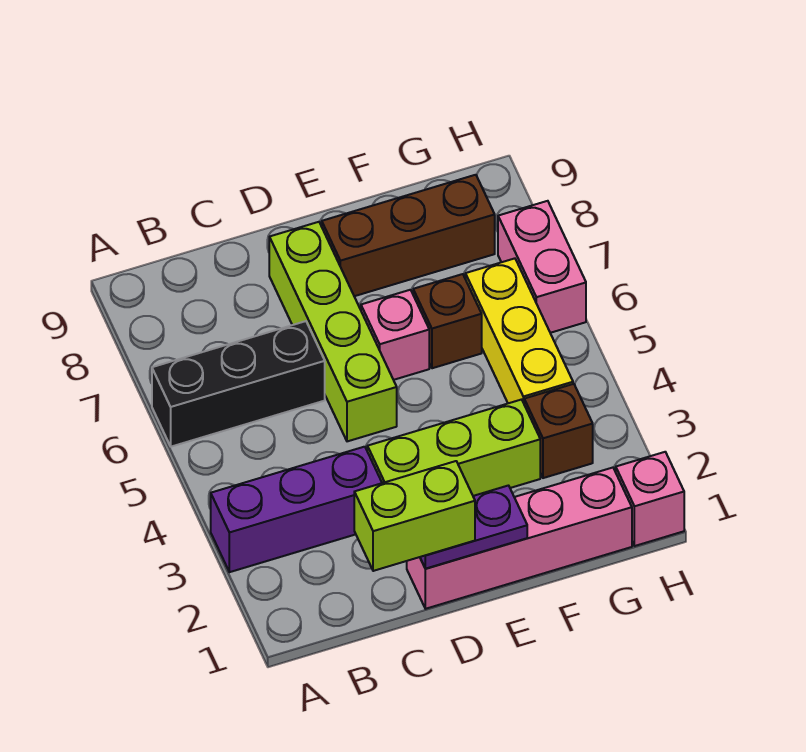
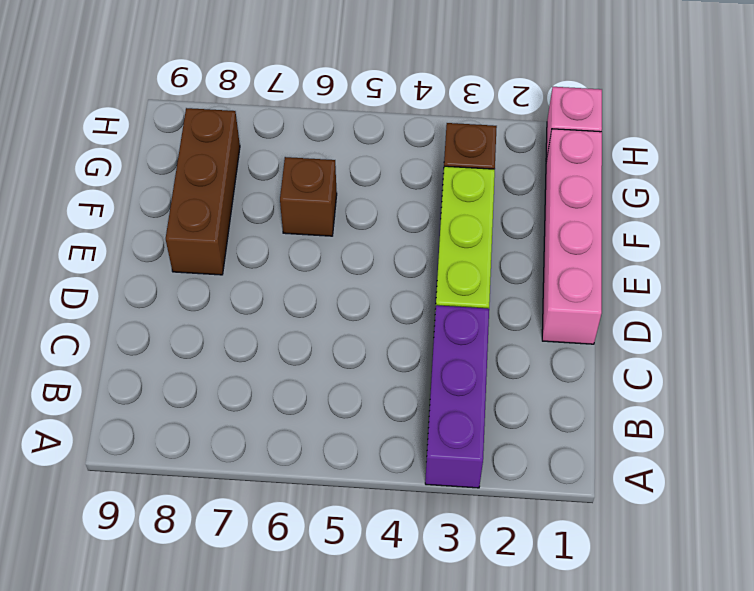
none -> black brick A6:C6 level 1
none -> lime brick D5:D8 level 1
none -> pink brick E6 level 1

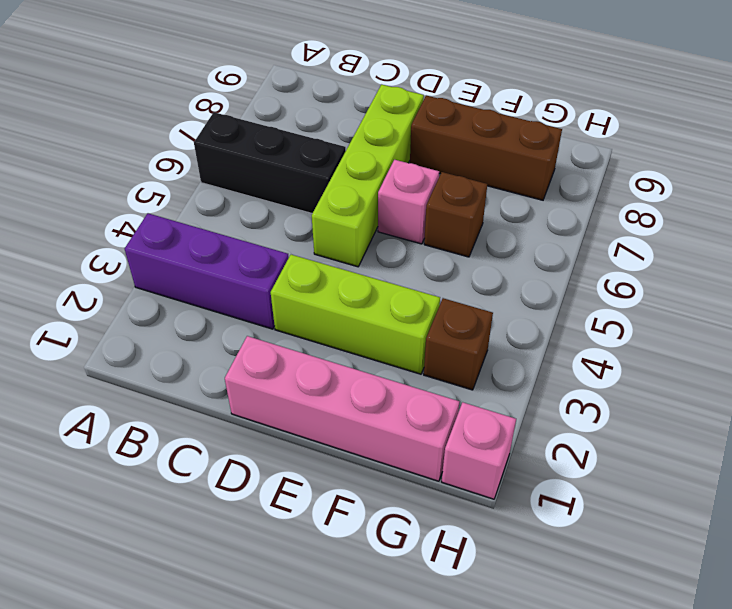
none -> yellow brick G4:G6 level 1
none -> pink brick H6:H7 level 1
none -> purple plate D1:E1 level 2

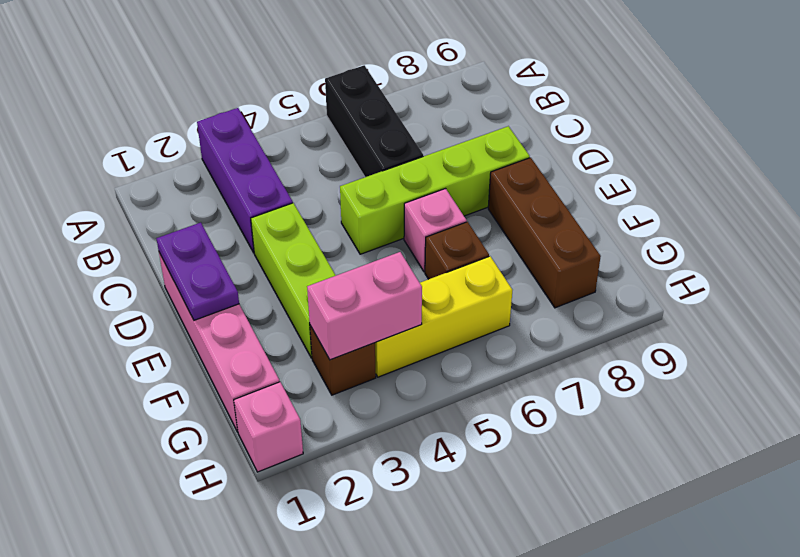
pink brick G3:G4 level 2 -> pink brick H6:H7 level 1
none -> lime brick C1:D1 level 3

